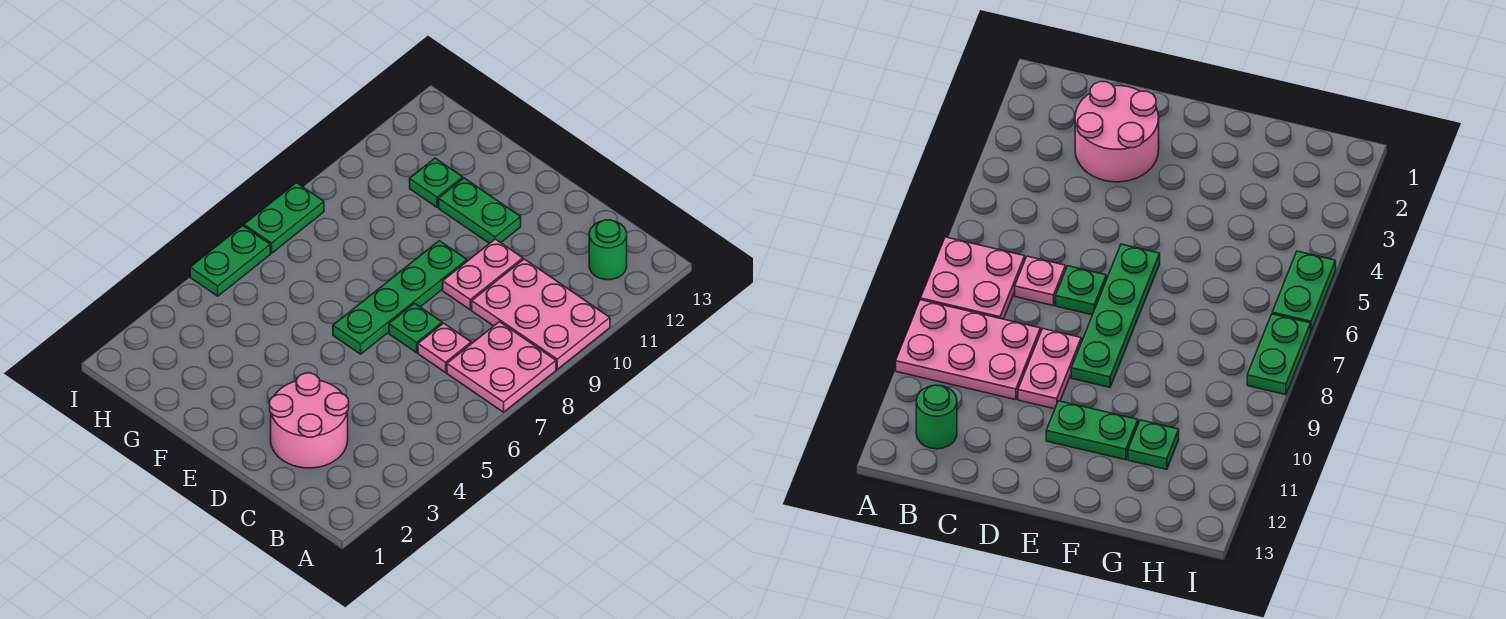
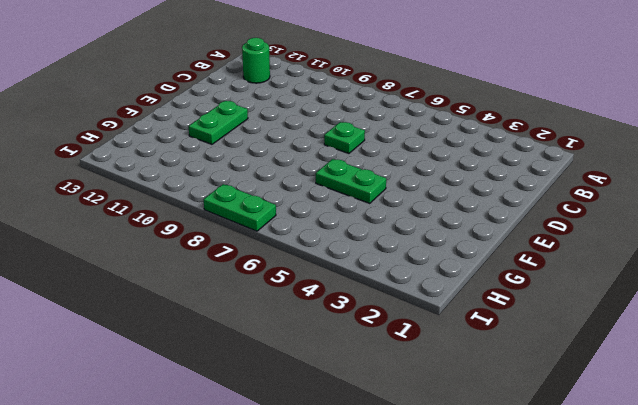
green plate F5:F6 level 1 -> green plate I5:I6 level 1
none -> pink plate A7:B8 level 1
none -> pink plate A9:C10 level 1
none -> pink round brick C2:D3 level 1

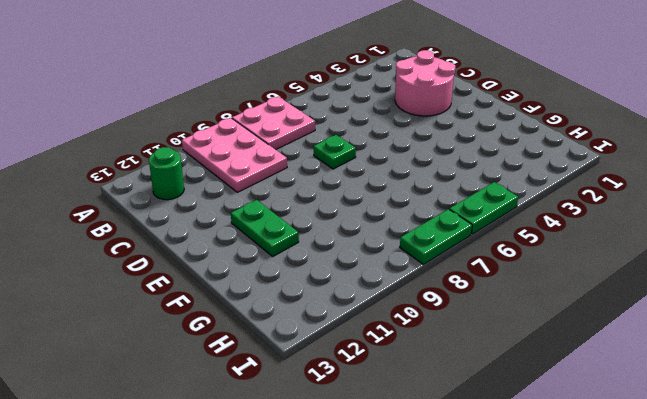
none -> pink plate C7 level 1
none -> pink plate D9:D10 level 1
none -> green plate E6:E9 level 1

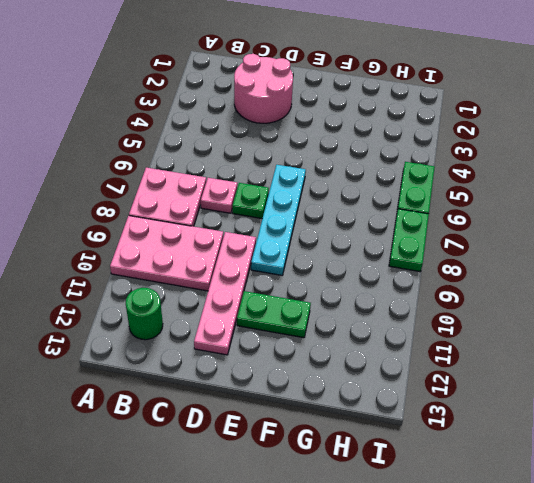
pink plate D9:D12 level 1 -> pink plate D9:D10 level 1
cyan plate E6:E9 level 1 -> green plate E6:E9 level 1
none -> green plate G11 level 1

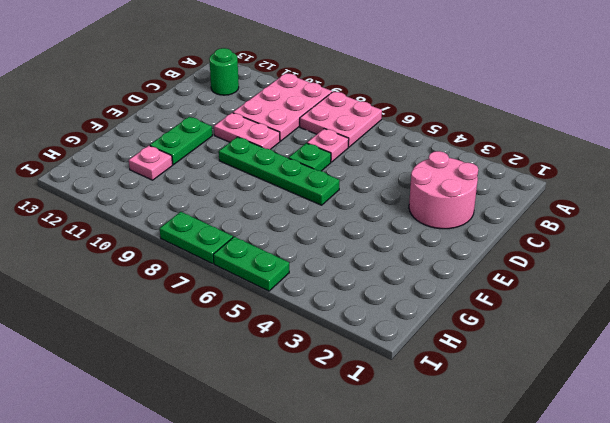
pink plate G11 level 1 -> green plate G11 level 1

